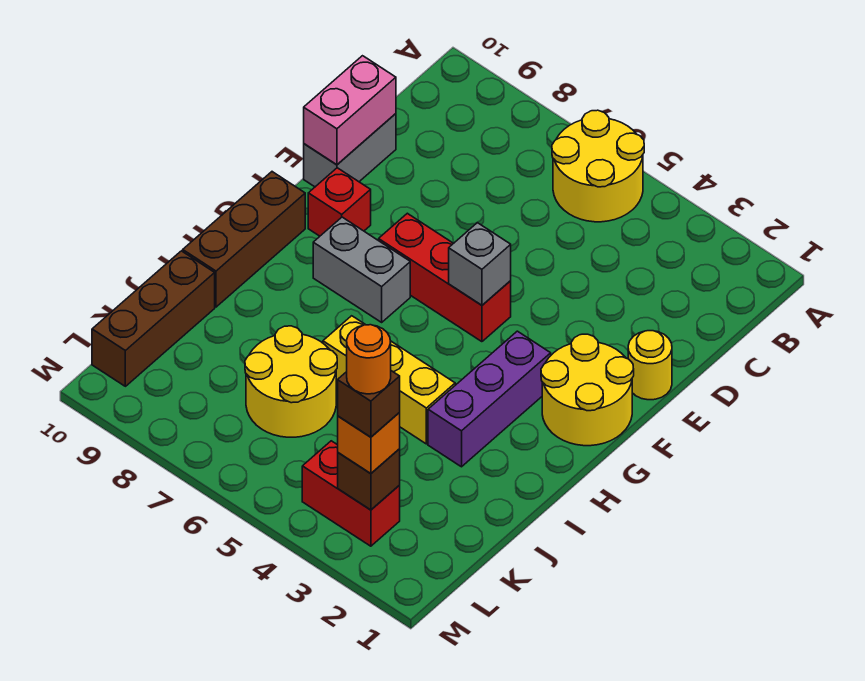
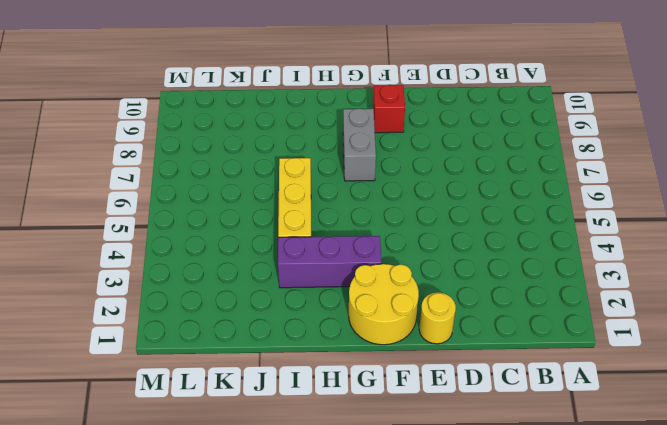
none -> yellow round brick A5:B6 level 1
none -> grey brick D10:E10 level 1
none -> red brick F5:F7 level 1

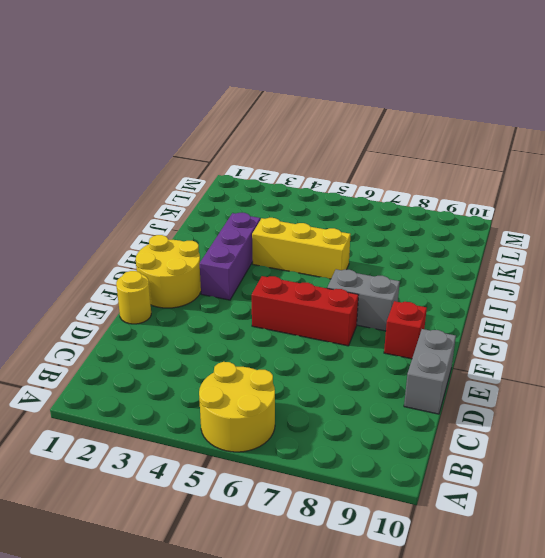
none -> brown brick G10:I10 level 1
none -> yellow round brick J6:K7 level 1
none -> brown brick J10:L10 level 1

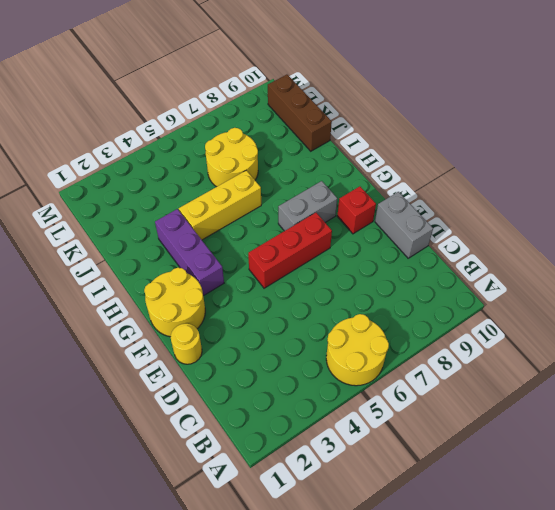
none -> brown brick G10:I10 level 1
none -> red brick L3:L4 level 1
none -> pink brick D10:E10 level 2

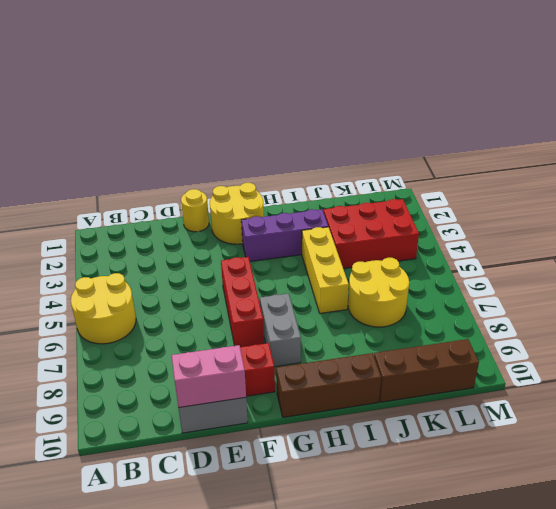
red brick J3:L4 level 1 -> red brick L3:L4 level 1
none -> grey brick F5 level 2
none -> brown brick L3 level 2
none -> orange brick L3 level 3

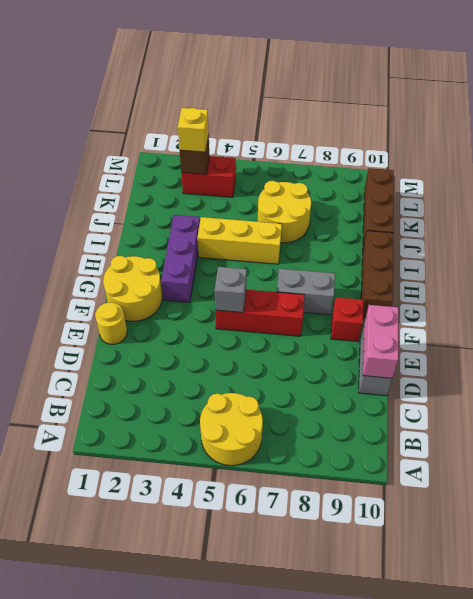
yellow brick L3 level 3 -> orange brick L3 level 3
none -> brown brick L3 level 4
none -> orange round brick L3 level 5

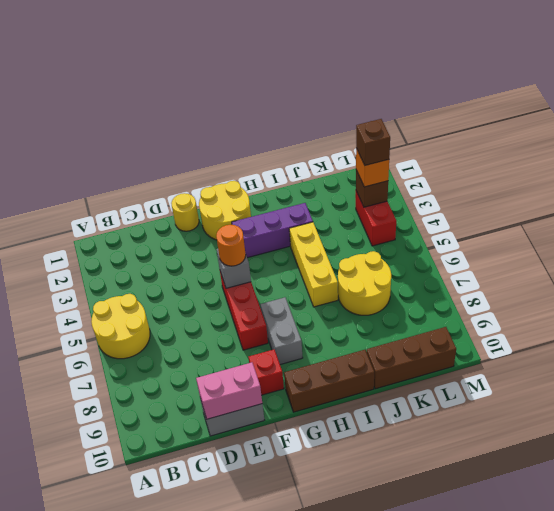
orange round brick F5 level 3 -> orange round brick L3 level 5

